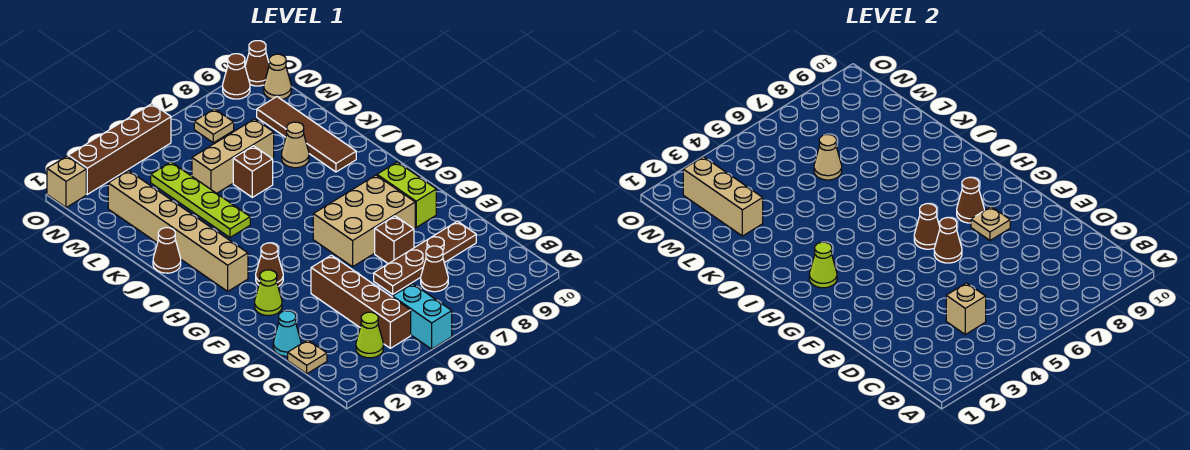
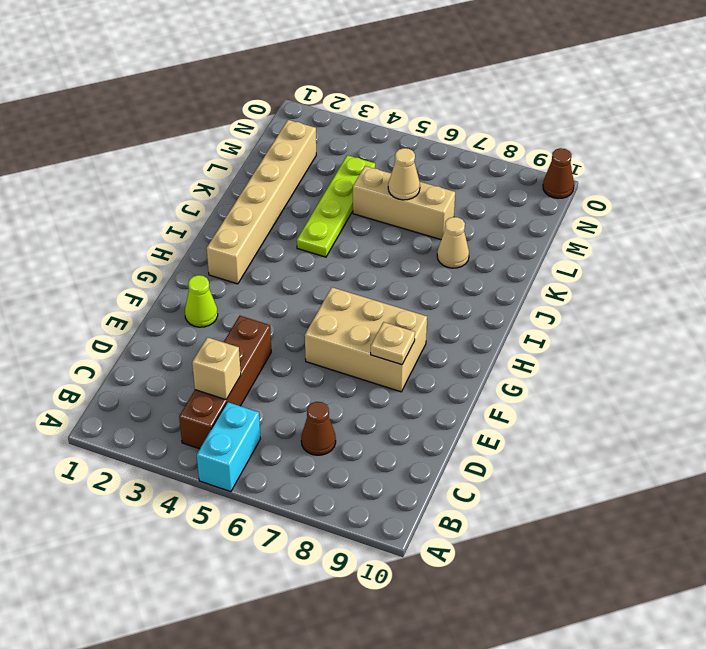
none -> lime cone B3 level 1
none -> tan plate C1 level 1
none -> cyan cone D1 level 1
none -> brown plate D6:D9 level 1

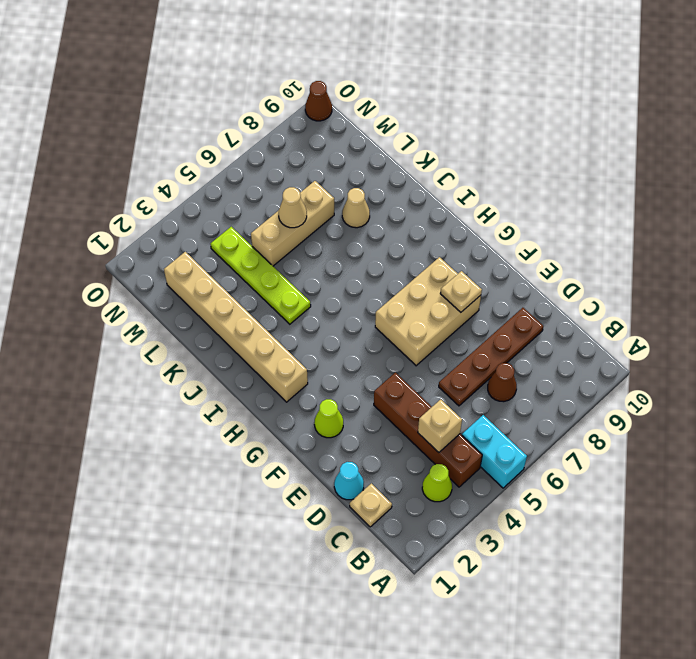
none -> brown brick E7 level 1
none -> lime brick F9:G9 level 1
none -> brown cone G3 level 1
none -> brown cone J1 level 1

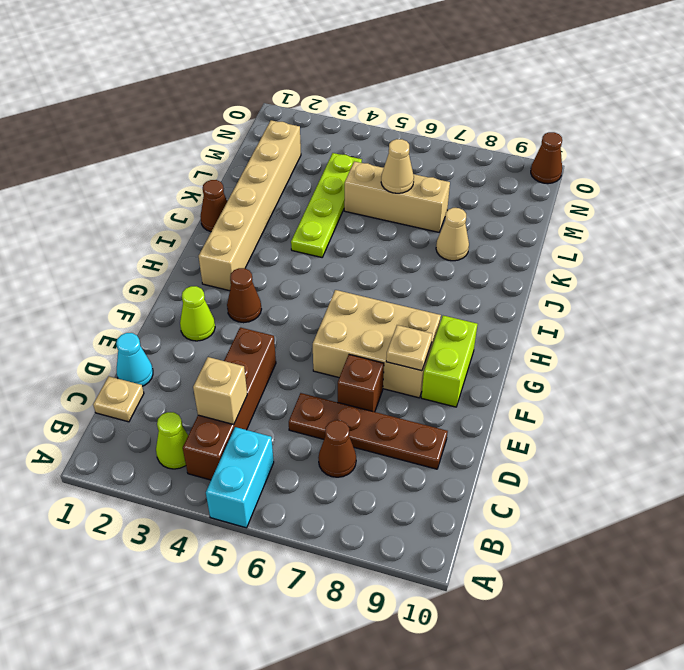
none -> brown tile J9:M9 level 1
none -> brown brick K6 level 1
none -> tan plate N7 level 1
none -> tan cone N10 level 1

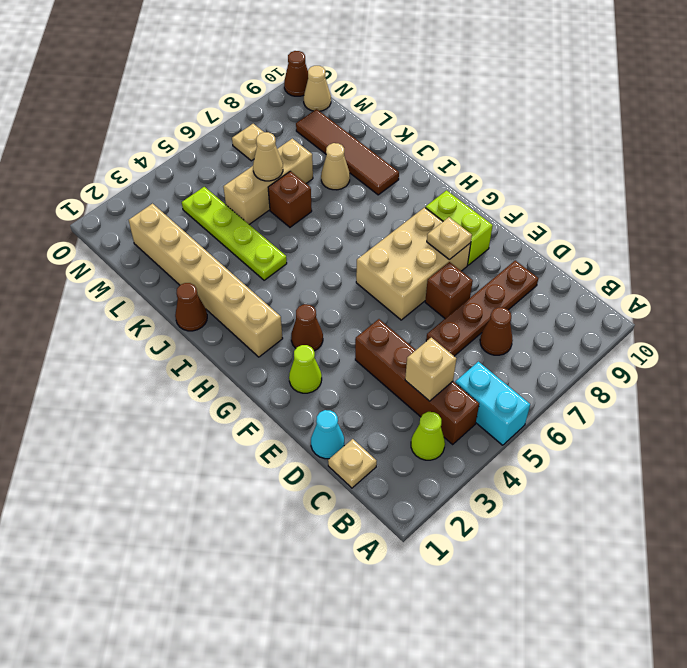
none -> tan brick O1 level 1
none -> brown brick O2:O5 level 1
none -> brown cone O9 level 1
none -> brown cone F6 level 2

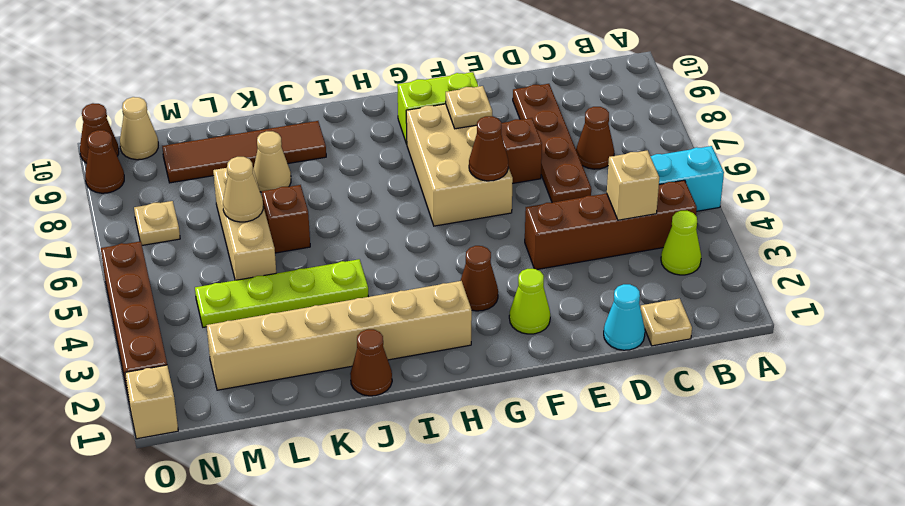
none -> brown cone G6 level 2
none -> brown cone G8 level 2
none -> lime cone H2 level 2
none -> tan brick L2:N2 level 2

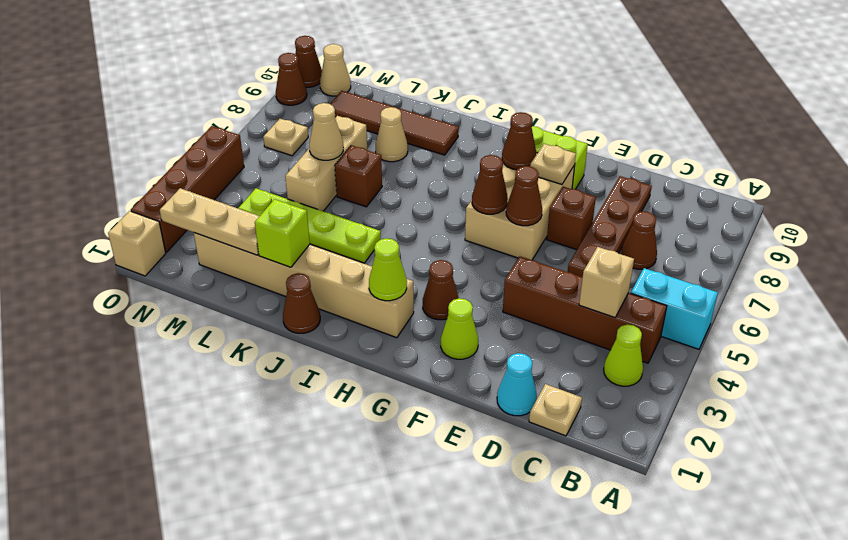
lime brick K2 level 2 -> none
tan plate L2:N2 level 2 -> tan brick L2:N2 level 2

